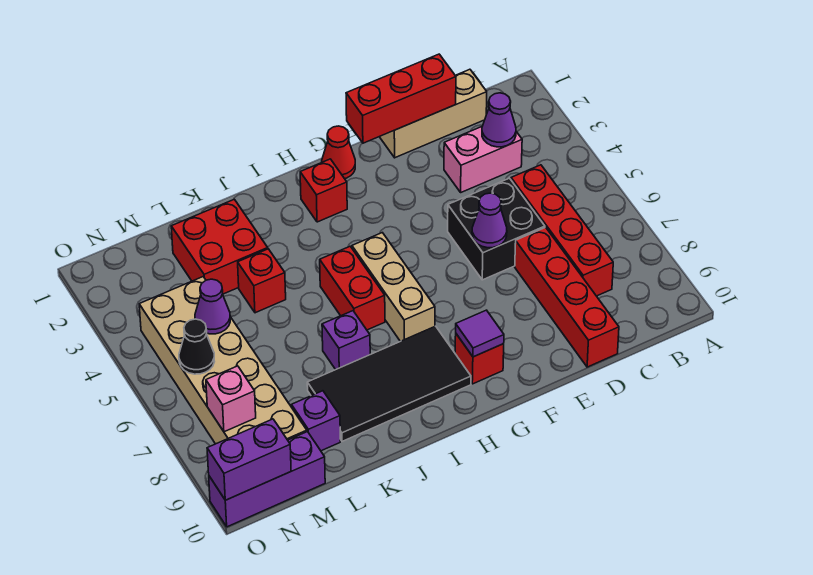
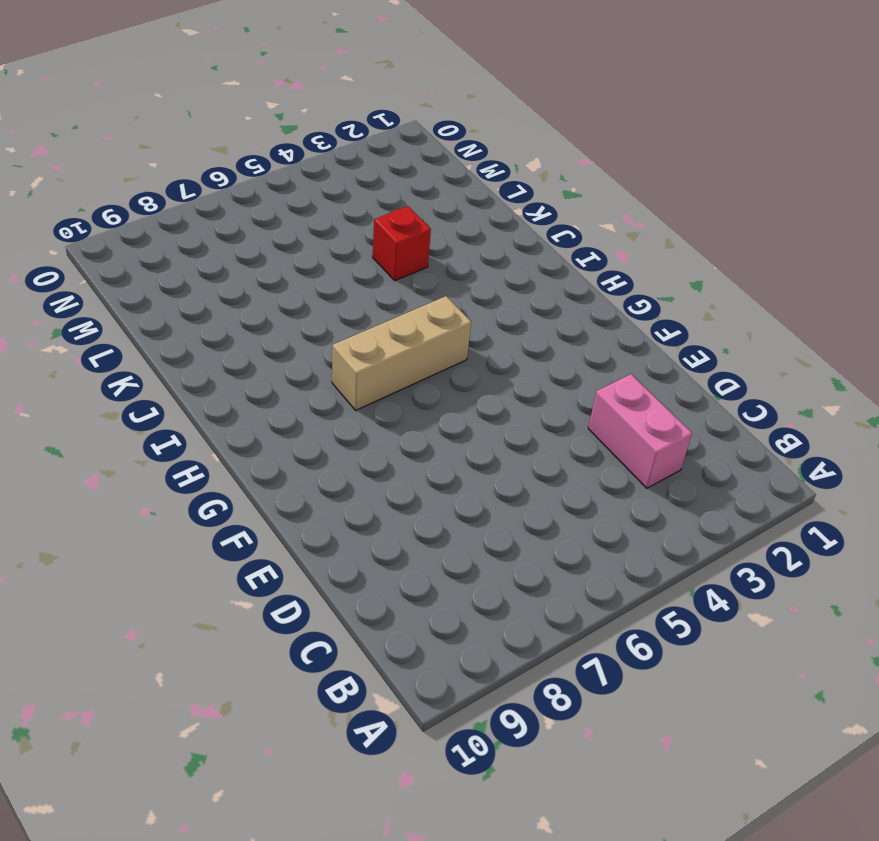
none -> tan brick C1:E1 level 1
none -> red brick C5:C8 level 1
none -> black brick D5:E6 level 1

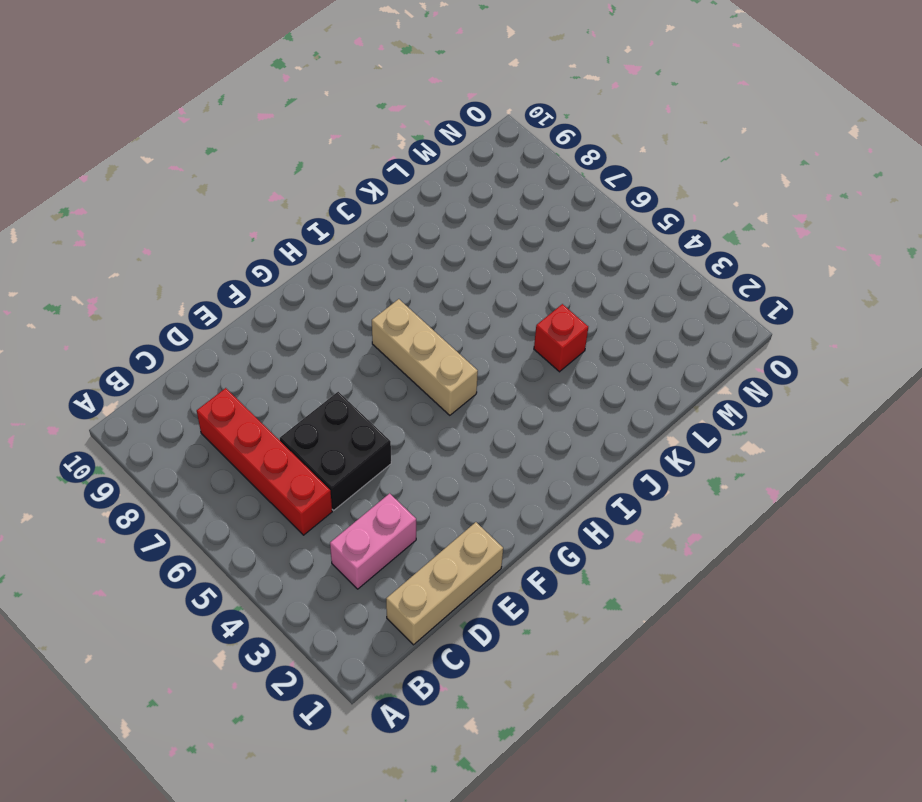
none -> red brick D7:D10 level 1
none -> red cone G1 level 1
none -> red brick G9 level 1

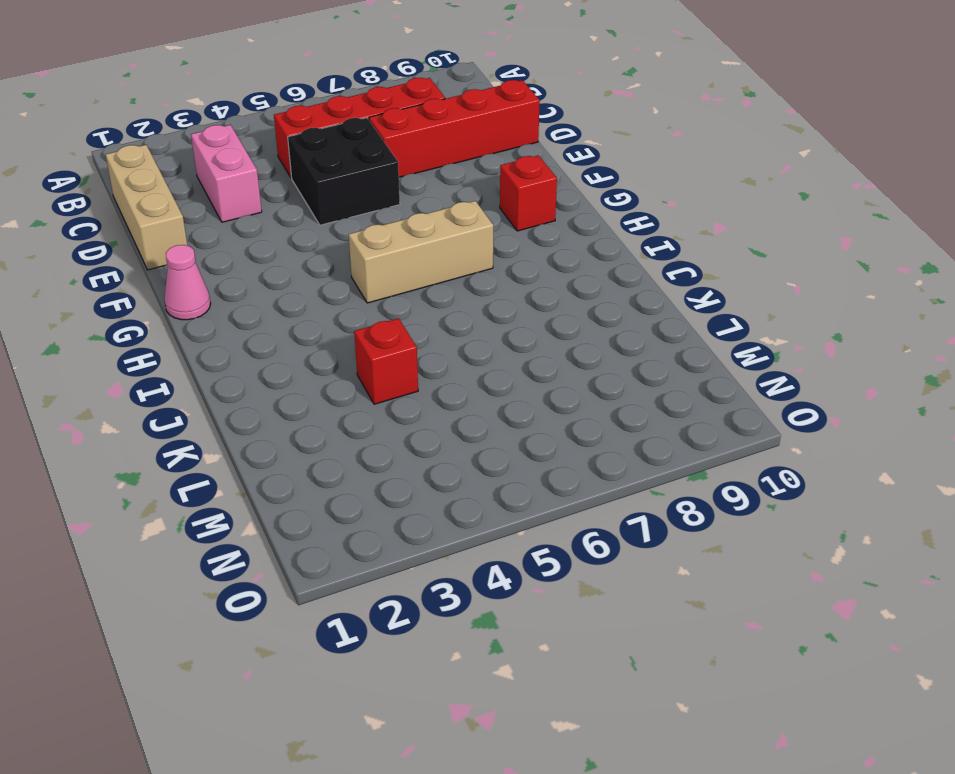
pink cone G1 level 1 -> red cone G1 level 1
none -> red brick H2 level 1
none -> black tile H8:K9 level 1
none -> red brick I5:I6 level 1

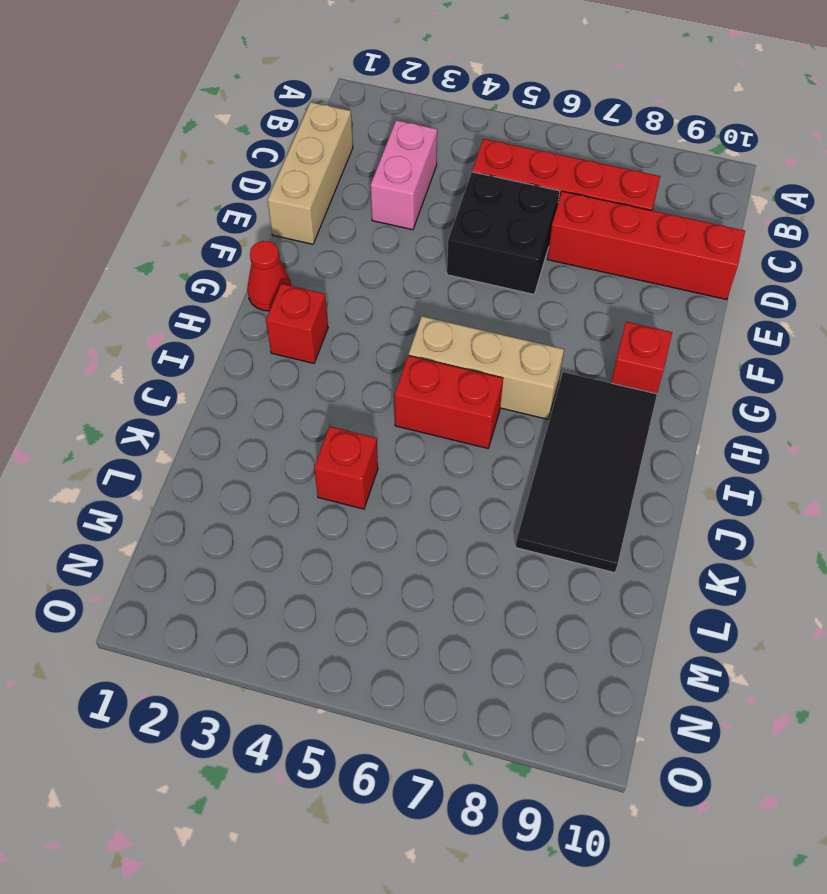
none -> purple brick J7 level 1
none -> red brick K2:L3 level 1
none -> purple brick L9 level 1

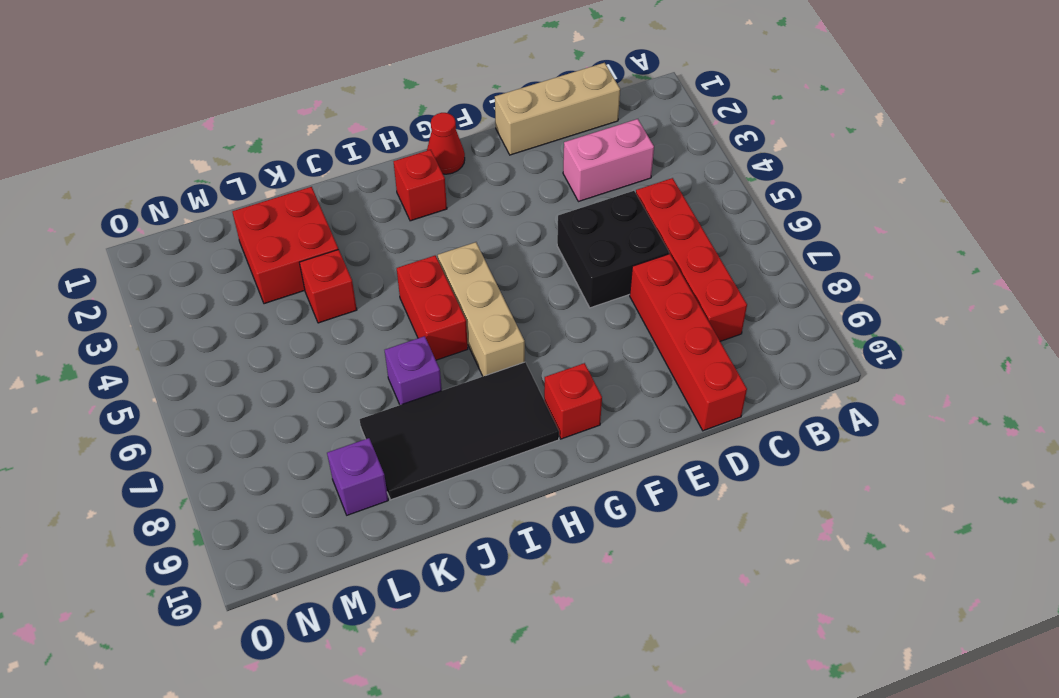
none -> tan brick M4:N9 level 1
none -> purple brick M10:O10 level 1
none -> purple cone C3 level 2

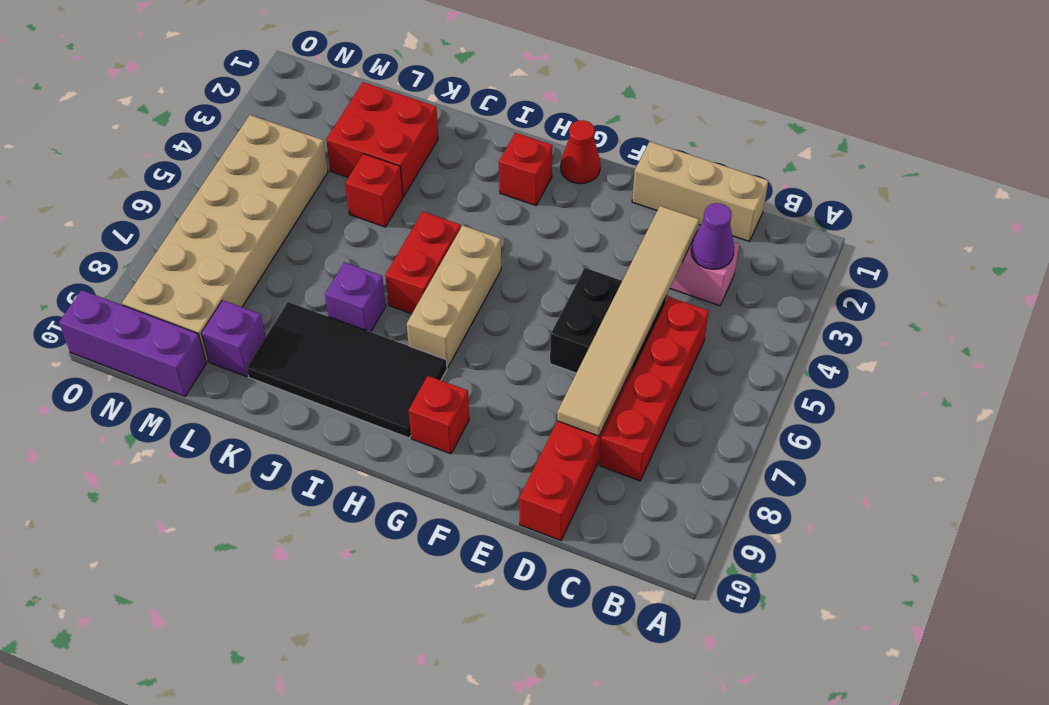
tan tile D3:D8 level 2 -> none
none -> red brick D1:F1 level 2
none -> purple cone E6 level 2
none -> purple tile G9 level 2

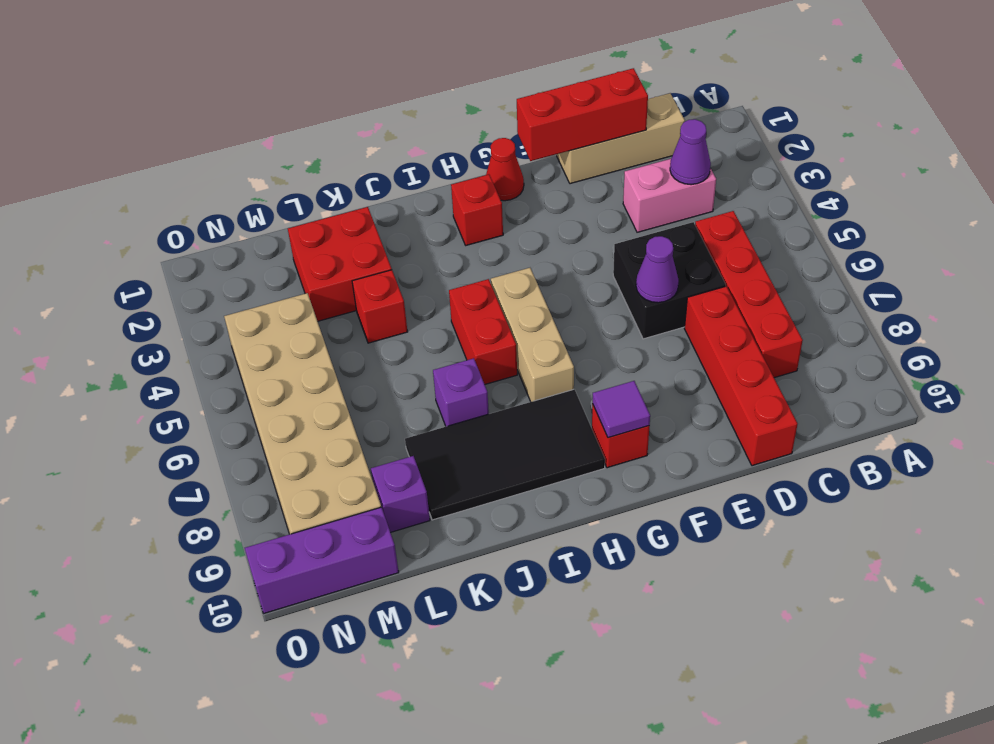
none -> purple cone M5 level 2
none -> black cone N6 level 2
none -> pink brick N8 level 2

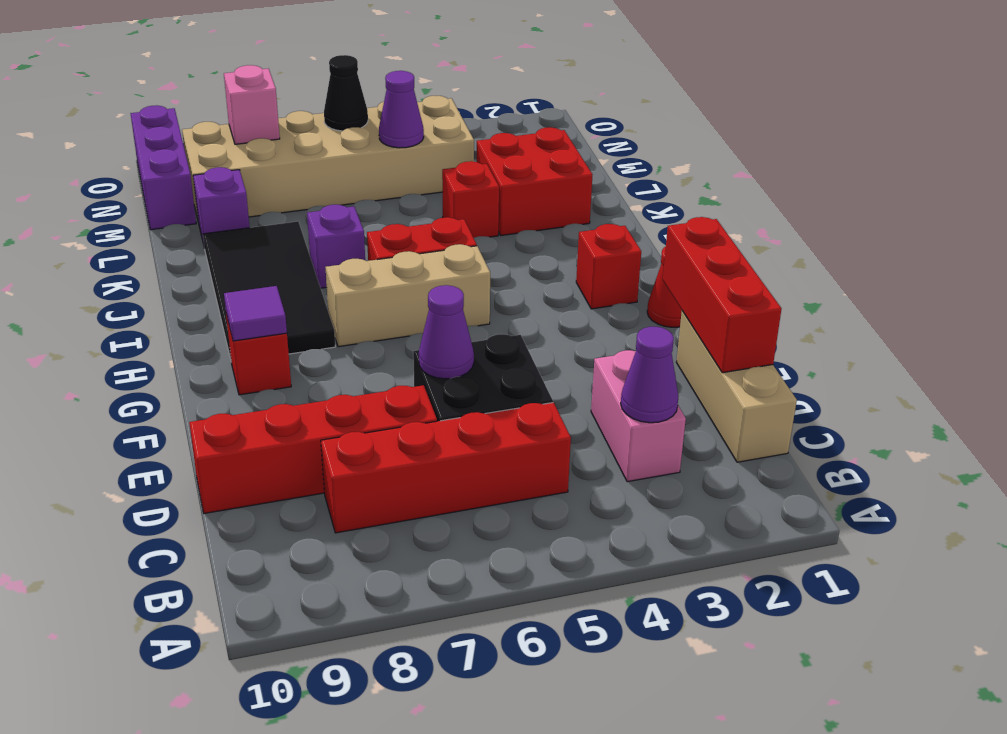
none -> purple brick N10:O10 level 2

